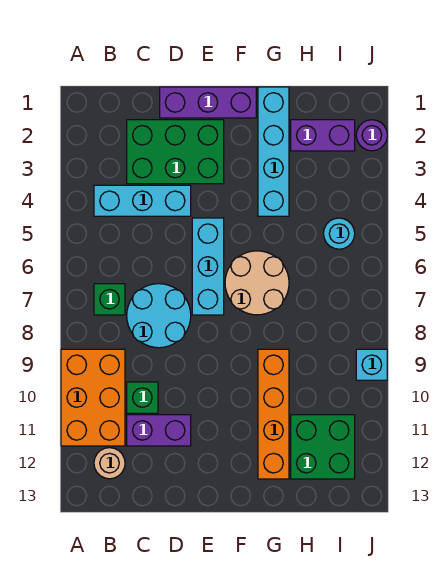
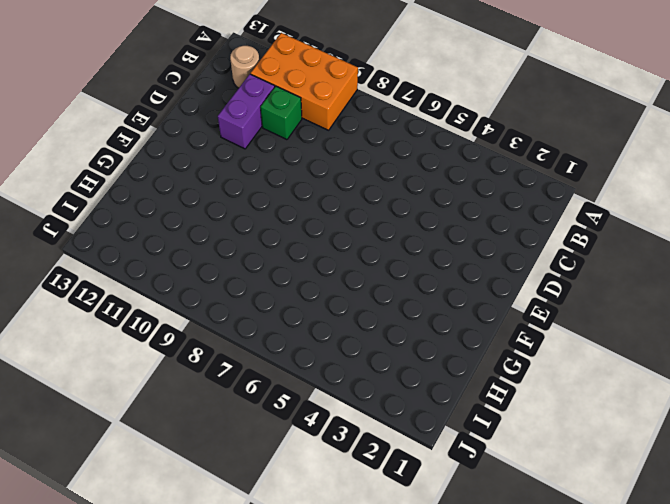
none -> cyan brick B4:D4 level 1
none -> green brick B7 level 1
none -> green brick C2:E3 level 1

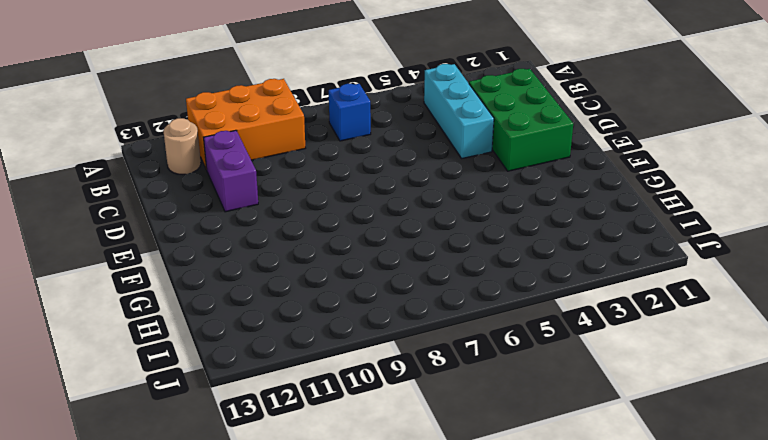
blue brick B7 level 1 -> green brick B7 level 1
none -> cyan round brick C7:D8 level 1
none -> green brick C10 level 1
none -> purple brick D1:F1 level 1

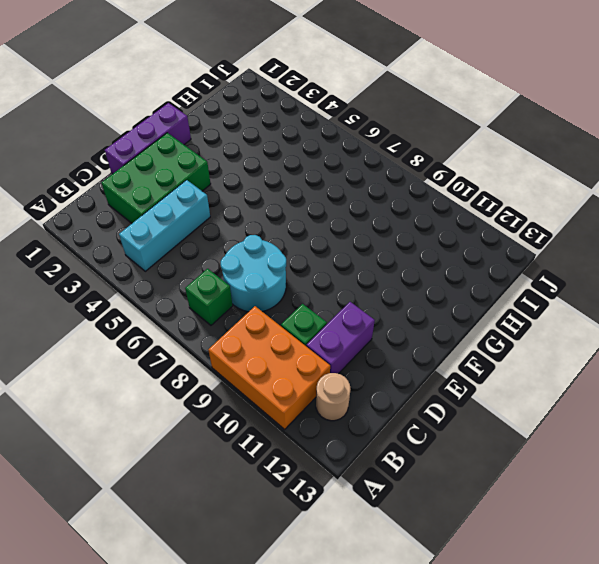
none -> cyan brick E5:E7 level 1
none -> tan round brick F6:G7 level 1
none -> cyan brick G1:G4 level 1

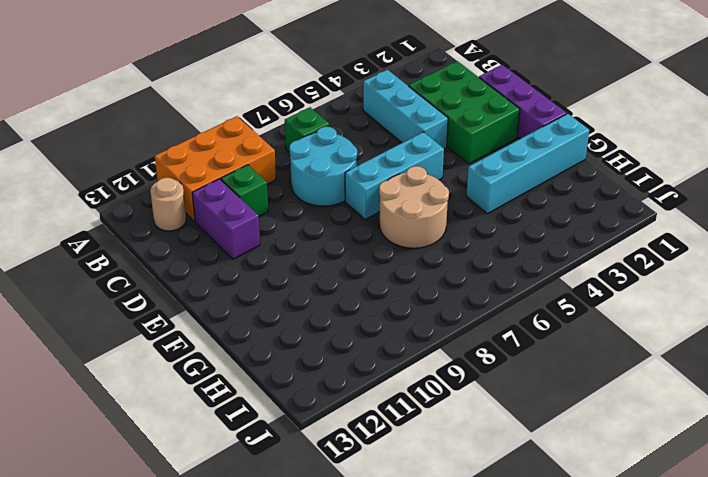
none -> orange brick G9:G12 level 1
none -> purple brick H2:I2 level 1
none -> green brick H11:I12 level 1

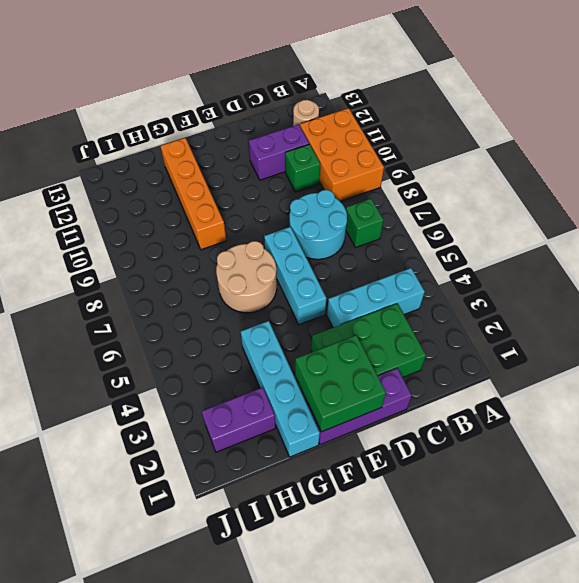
green brick E1:F2 level 2 -> green brick H11:I12 level 1
none -> cyan round brick I5 level 1
none -> purple round brick J2 level 1
none -> cyan brick J9 level 1

